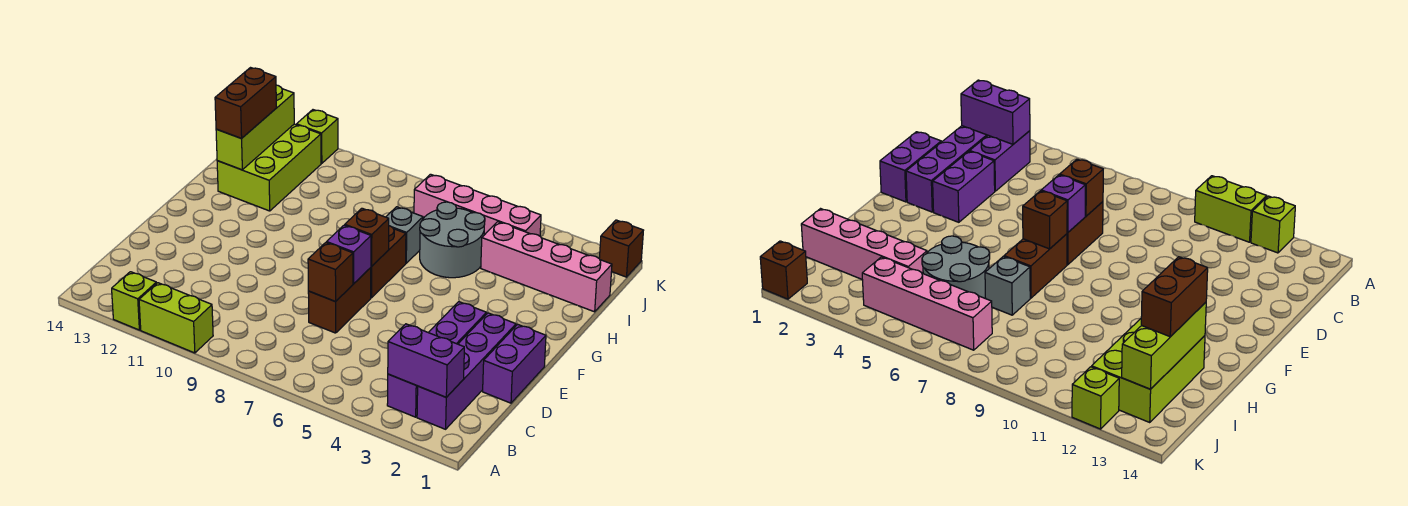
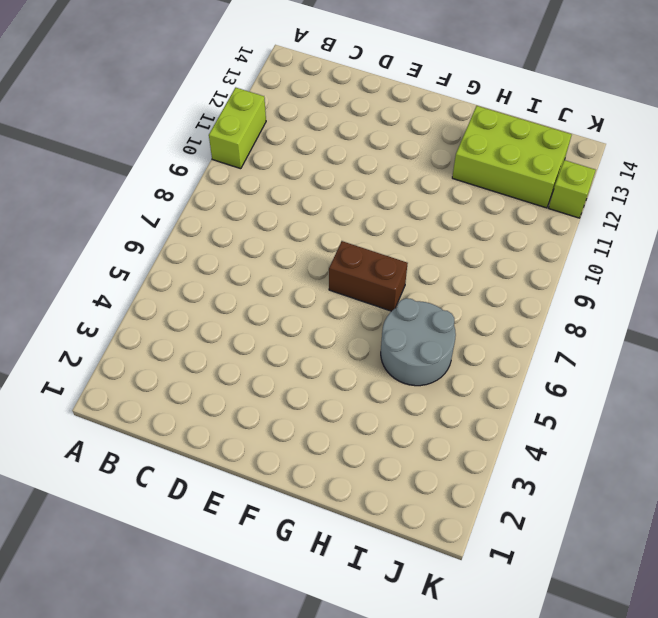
none -> lime brick A12 level 1
none -> purple brick B2:E2 level 1
none -> purple brick B3:C3 level 1

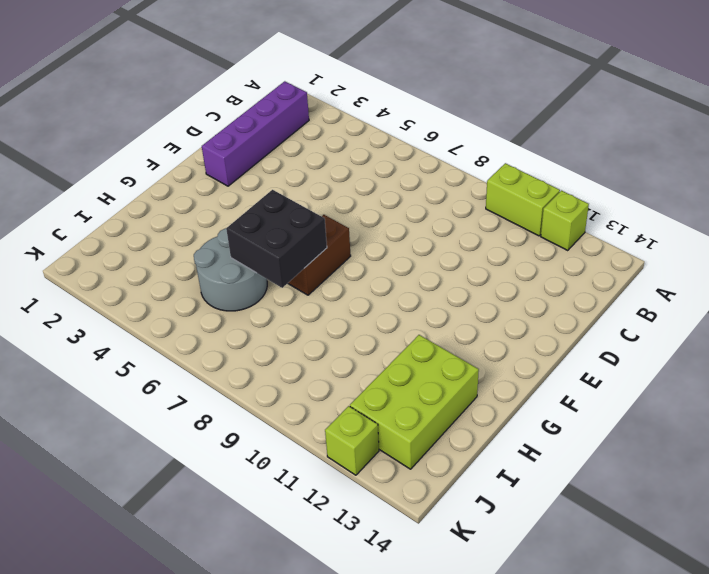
black brick G6:H7 level 2 -> none
none -> purple brick B3:C3 level 1
none -> purple brick D1:E1 level 1
none -> purple brick D3:E3 level 1

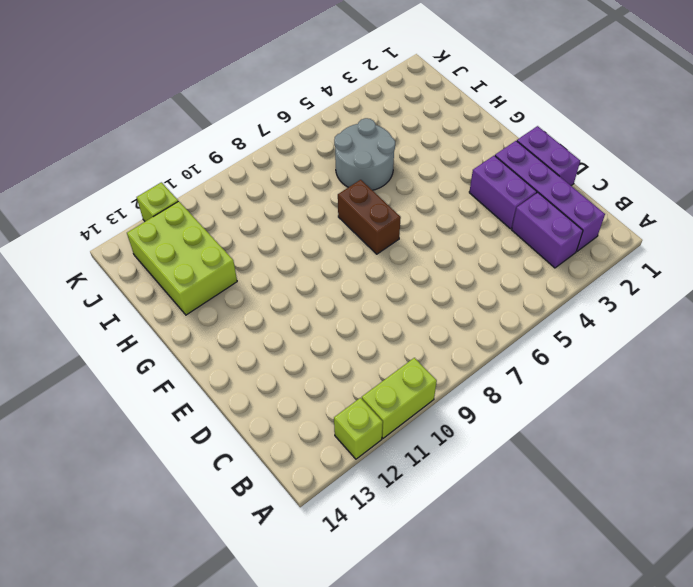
none -> brown brick D7:E7 level 1
none -> grey brick H7 level 1
none -> pink brick I1:I4 level 1

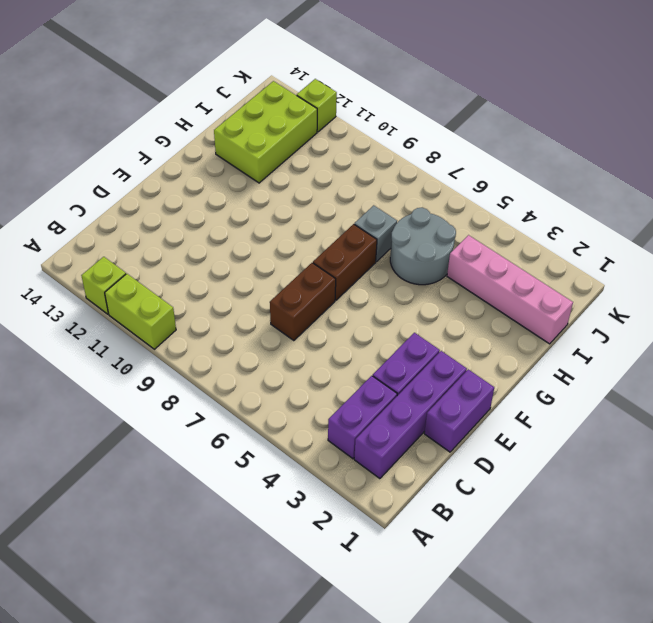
none -> pink brick J4:J7 level 1
none -> brown brick K1 level 1
none -> purple brick B2:B3 level 2

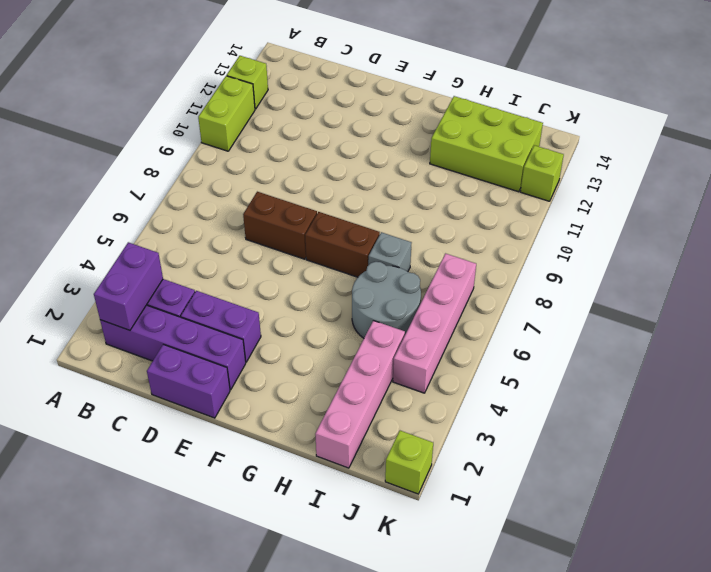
lime brick K1 level 1 -> brown brick K1 level 1
none -> brown brick D7 level 2
none -> purple brick E7 level 2
none -> brown brick F7 level 2

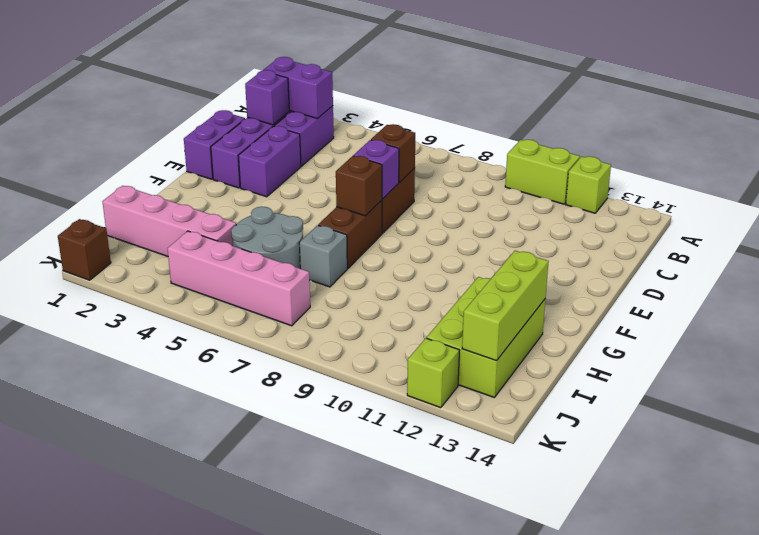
purple brick C2 level 2 -> none
none -> brown brick H13:I13 level 3

